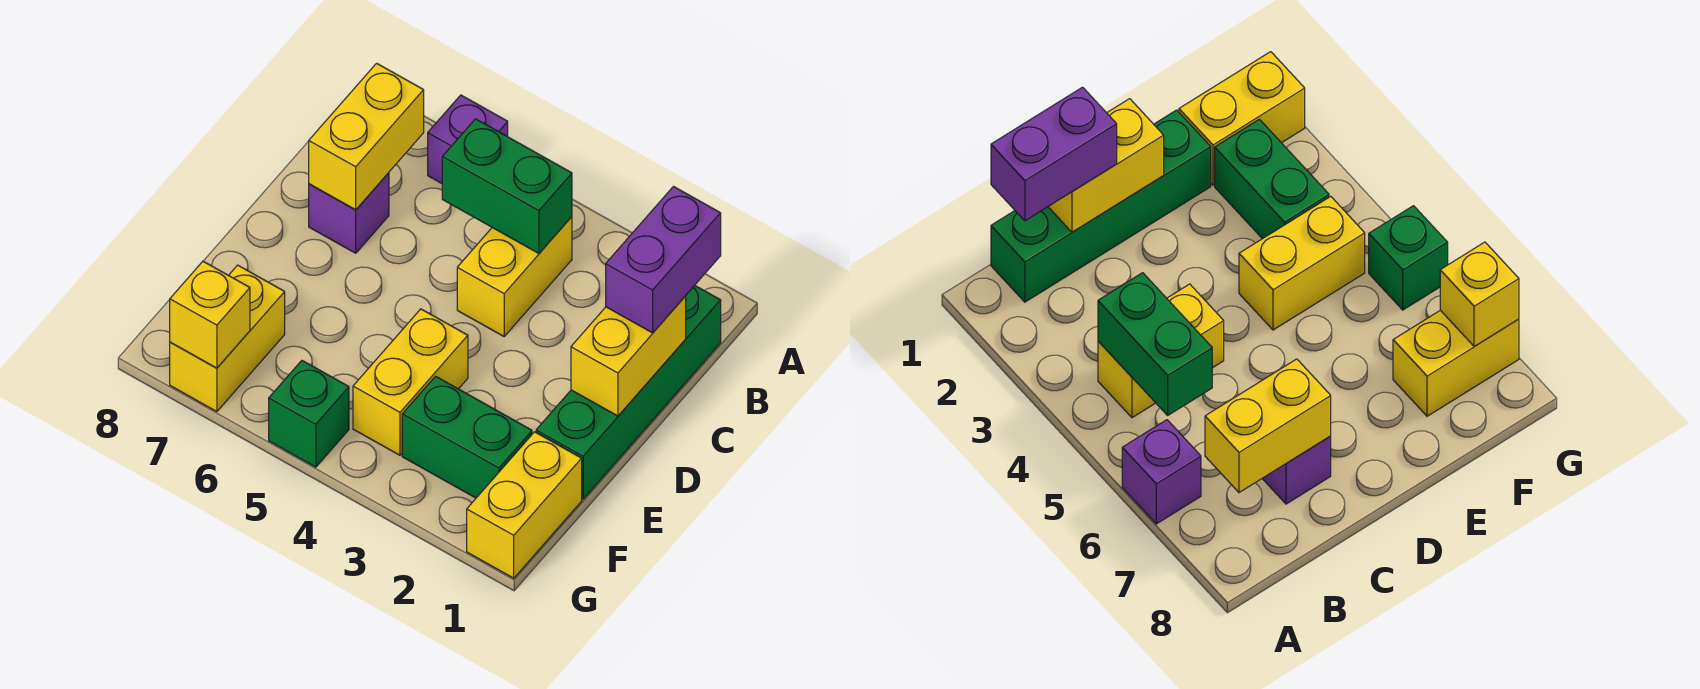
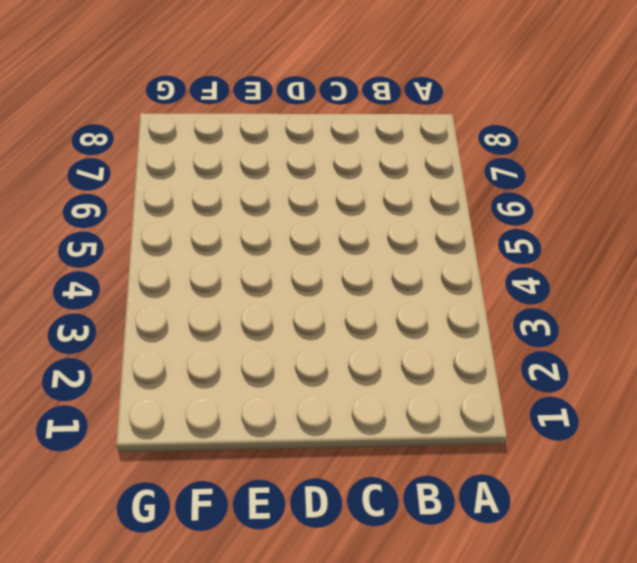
none -> purple brick A6 level 1
none -> green brick B1:E1 level 1
none -> yellow brick B4:C4 level 1

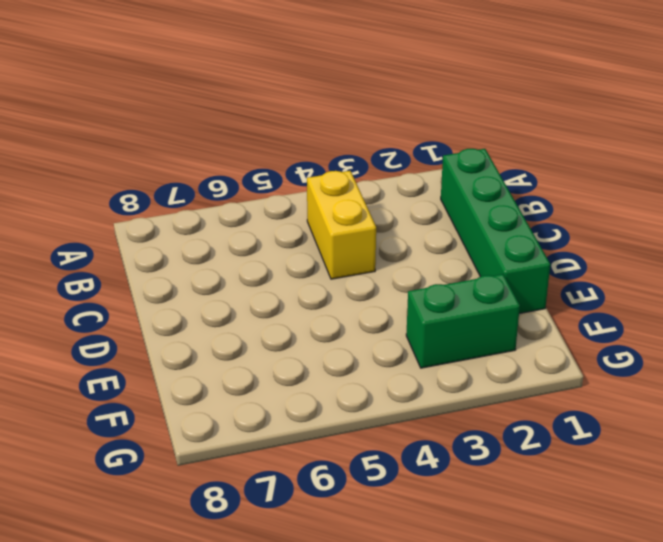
none -> purple brick A6 level 1
none -> purple brick C7 level 1
none -> yellow brick E4:F4 level 1

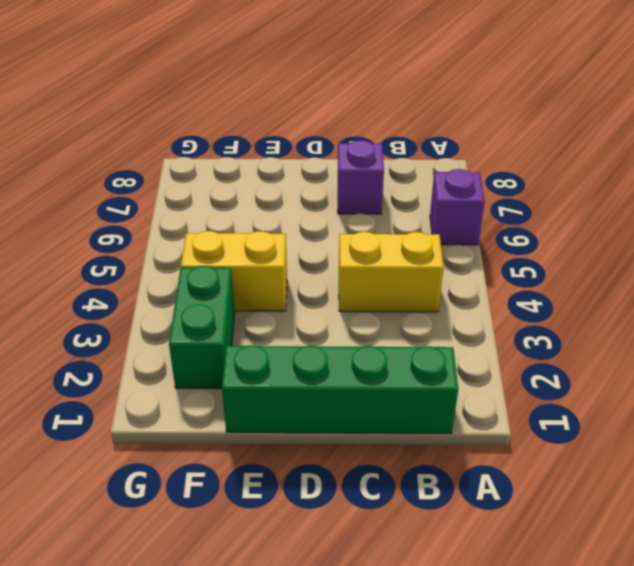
none -> yellow brick F1:G1 level 1
none -> yellow brick F7:G7 level 1
none -> green brick G5 level 1

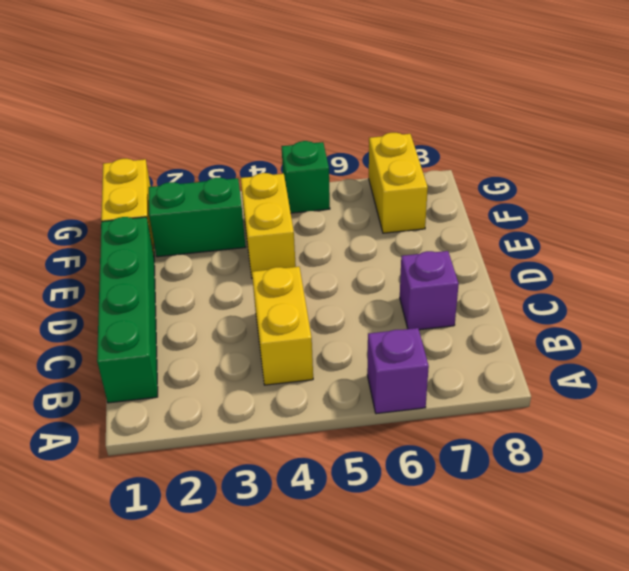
none -> green brick B4:B5 level 2
none -> yellow brick B7:C7 level 2
none -> yellow brick C1:D1 level 2

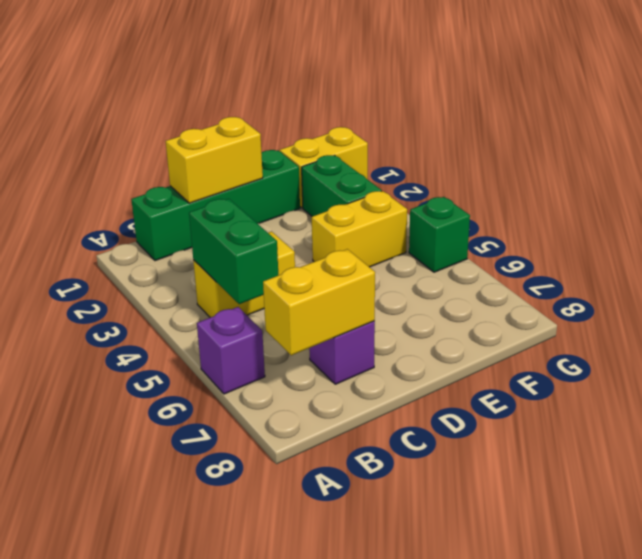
none -> yellow brick F7:G7 level 1
none -> yellow brick G7 level 2
none -> purple brick B1:C1 level 3

